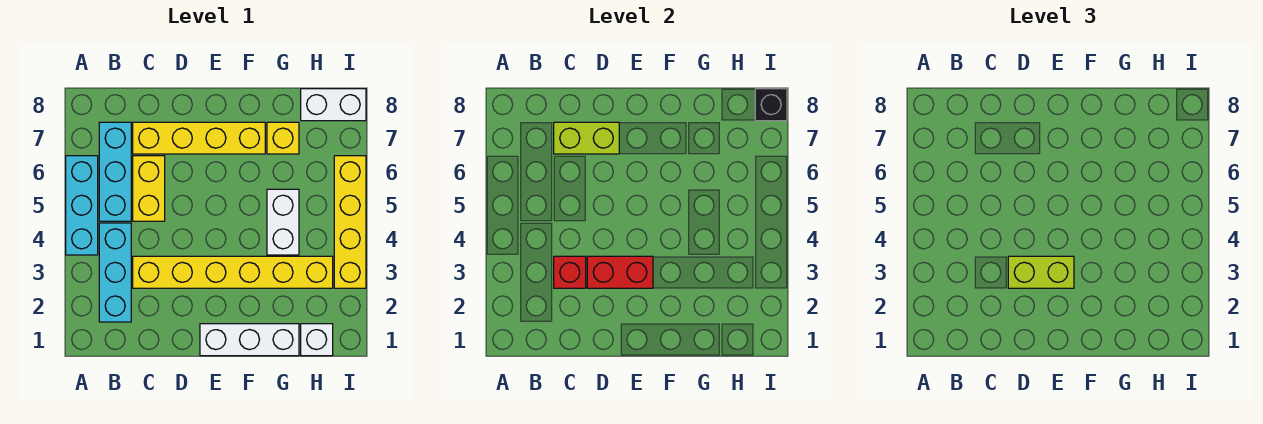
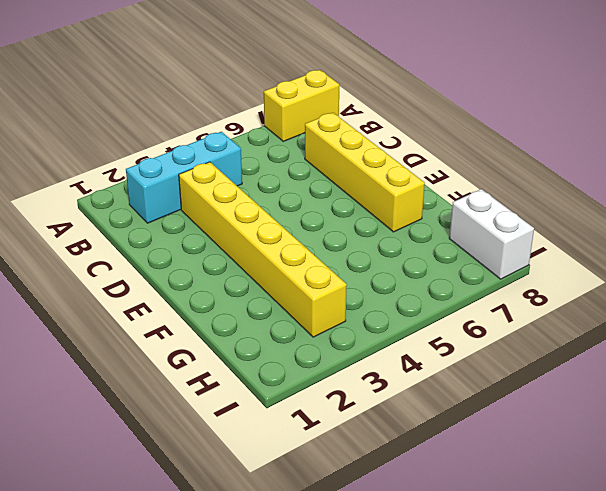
yellow brick A7:A8 level 1 -> yellow brick C5:C6 level 1
none -> cyan brick A4:A6 level 1
none -> cyan brick B5:B7 level 1
none -> white brick E1:G1 level 1

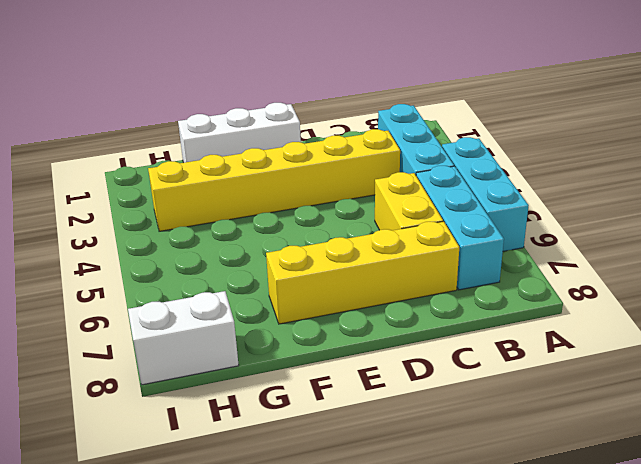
none -> white brick G4:G5 level 1
none -> yellow brick G7 level 1
none -> white brick H1 level 1

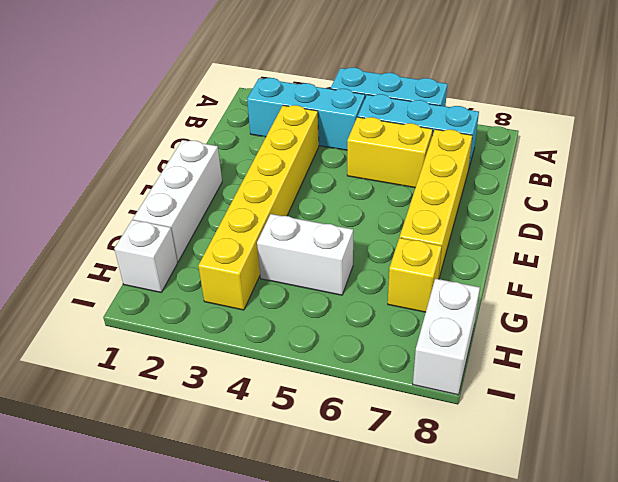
none -> yellow brick I3:I6 level 1
none -> red brick C3 level 2
none -> lime brick C7:D7 level 2

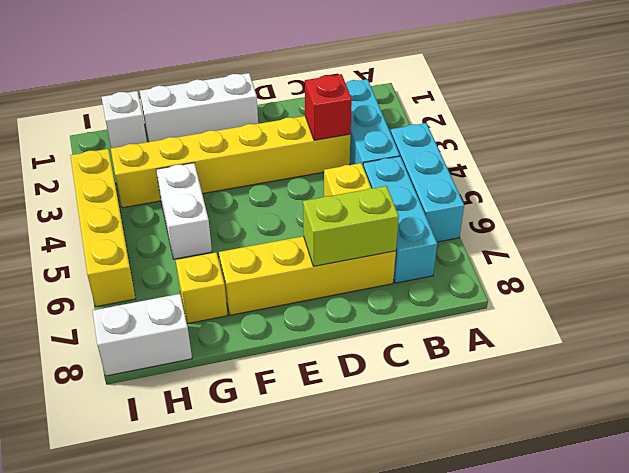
none -> red brick D3:E3 level 2
none -> black brick I8 level 2
none -> lime brick D3:E3 level 3

